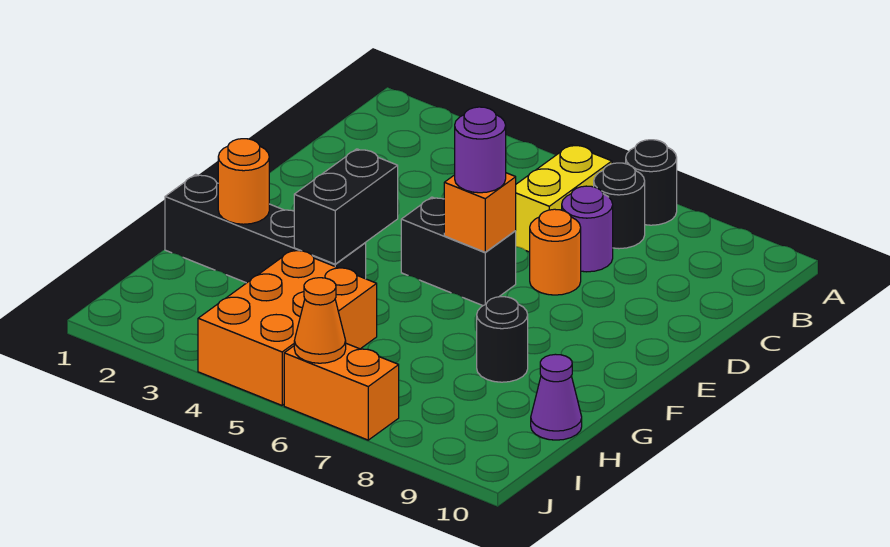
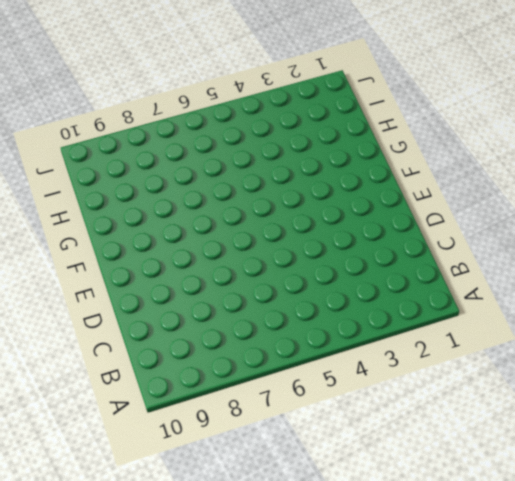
none -> black round brick A7 level 1
none -> yellow brick B6:C6 level 1
none -> black round brick B7 level 1

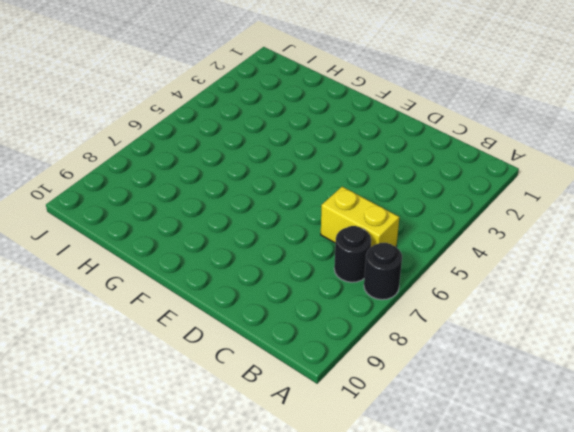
none -> purple round brick C7 level 1
none -> orange round brick D7 level 1
none -> black brick E5:E6 level 1

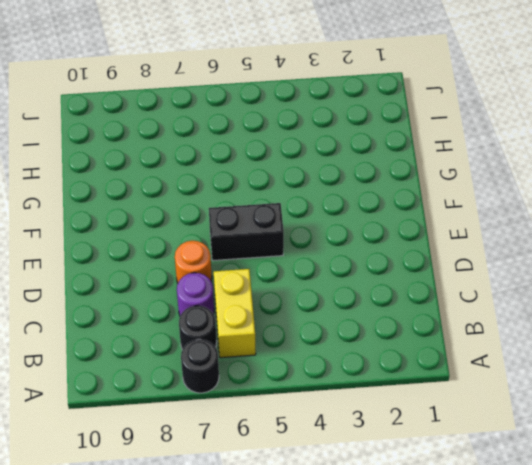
none -> black brick G1:G4 level 1
none -> black round brick G8 level 1
none -> orange brick H4:J5 level 1

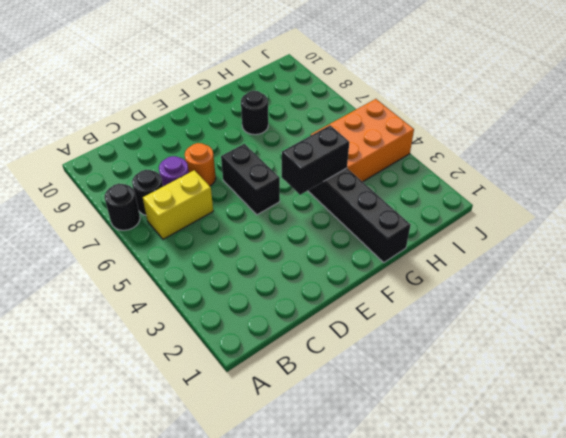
none -> purple cone H10 level 1
none -> orange brick J6:J7 level 1
none -> orange brick E6 level 2

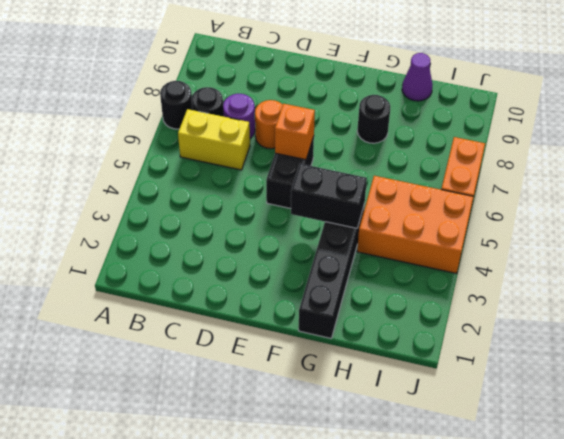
none -> orange round brick G2 level 2
none -> orange cone J6 level 2
none -> purple round brick E6 level 3

